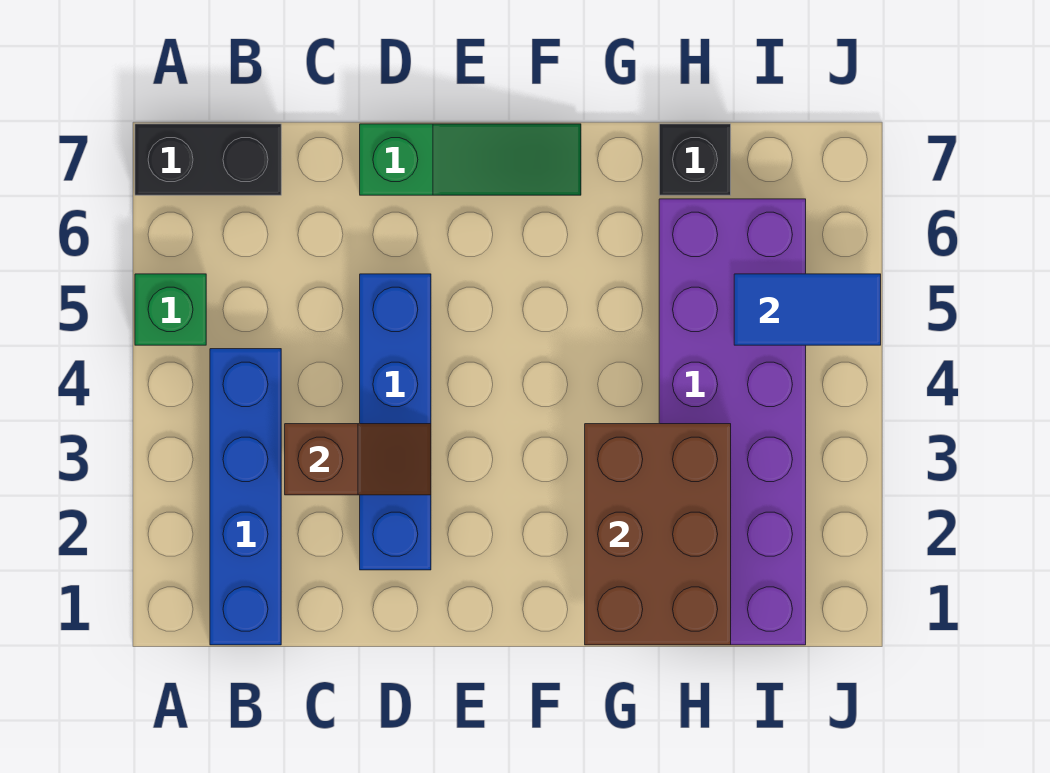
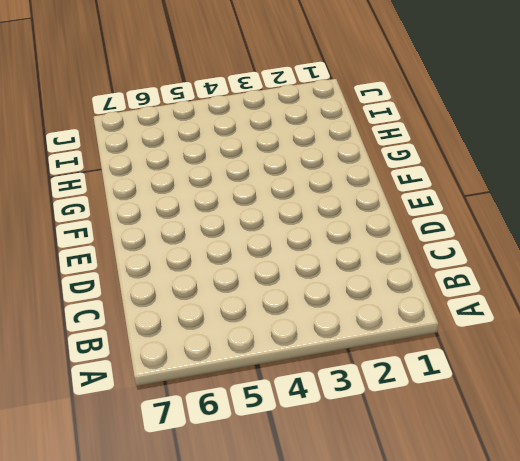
none -> green brick A5 level 1
none -> black brick A7:B7 level 1

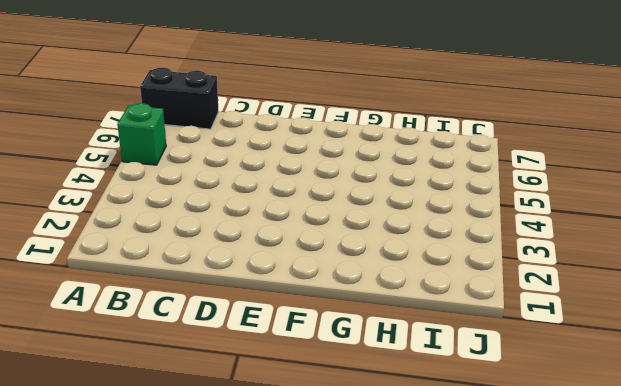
none -> blue brick B1:B4 level 1
none -> blue brick D2:D5 level 1

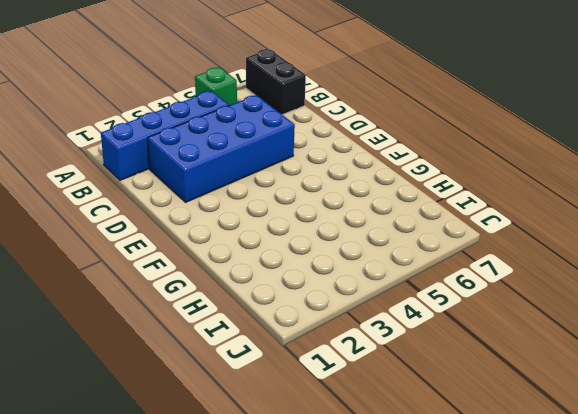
blue brick C2:D5 level 1 -> blue brick D2:D5 level 1
none -> green slope D7:F7 level 1 top D
none -> purple brick H1:I6 level 1

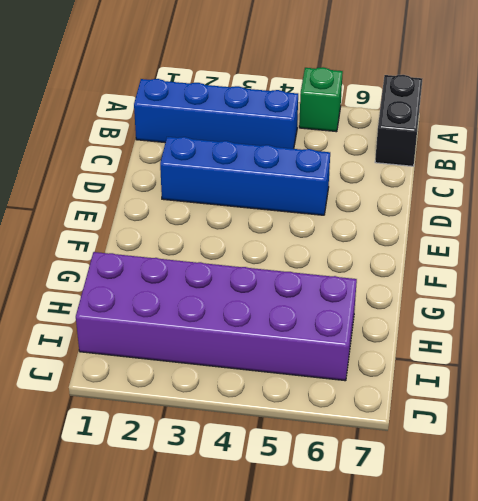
none -> green slope D7:F7 level 1 top D
none -> black brick H7 level 1

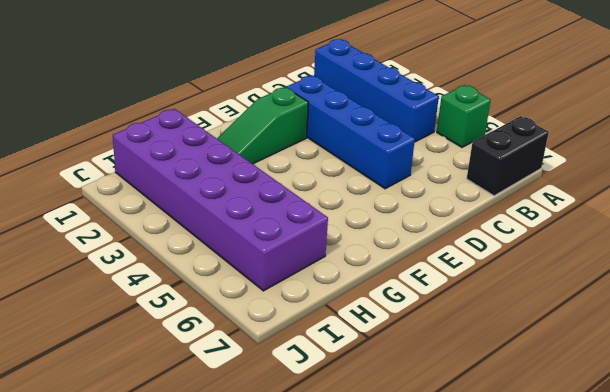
green slope E2:G2 level 1 top E -> green slope D7:F7 level 1 top D
none -> black brick H7 level 1
none -> brown slope C3:D3 level 2 top C

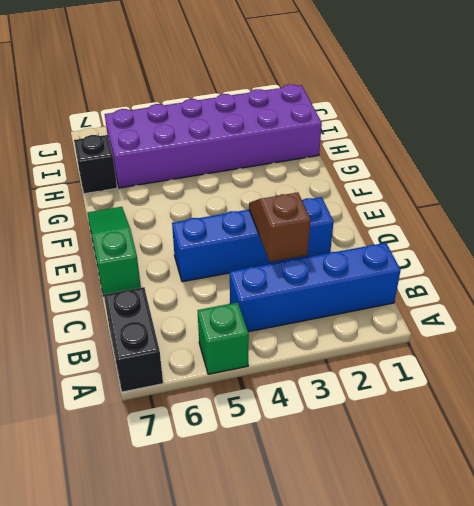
none -> brown brick G1:H3 level 2
none -> blue tile I5:J5 level 2

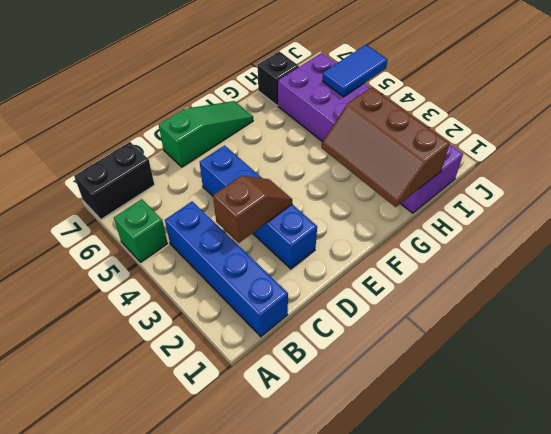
brown slope G1:H3 level 2 top H -> brown brick G1:H3 level 2

